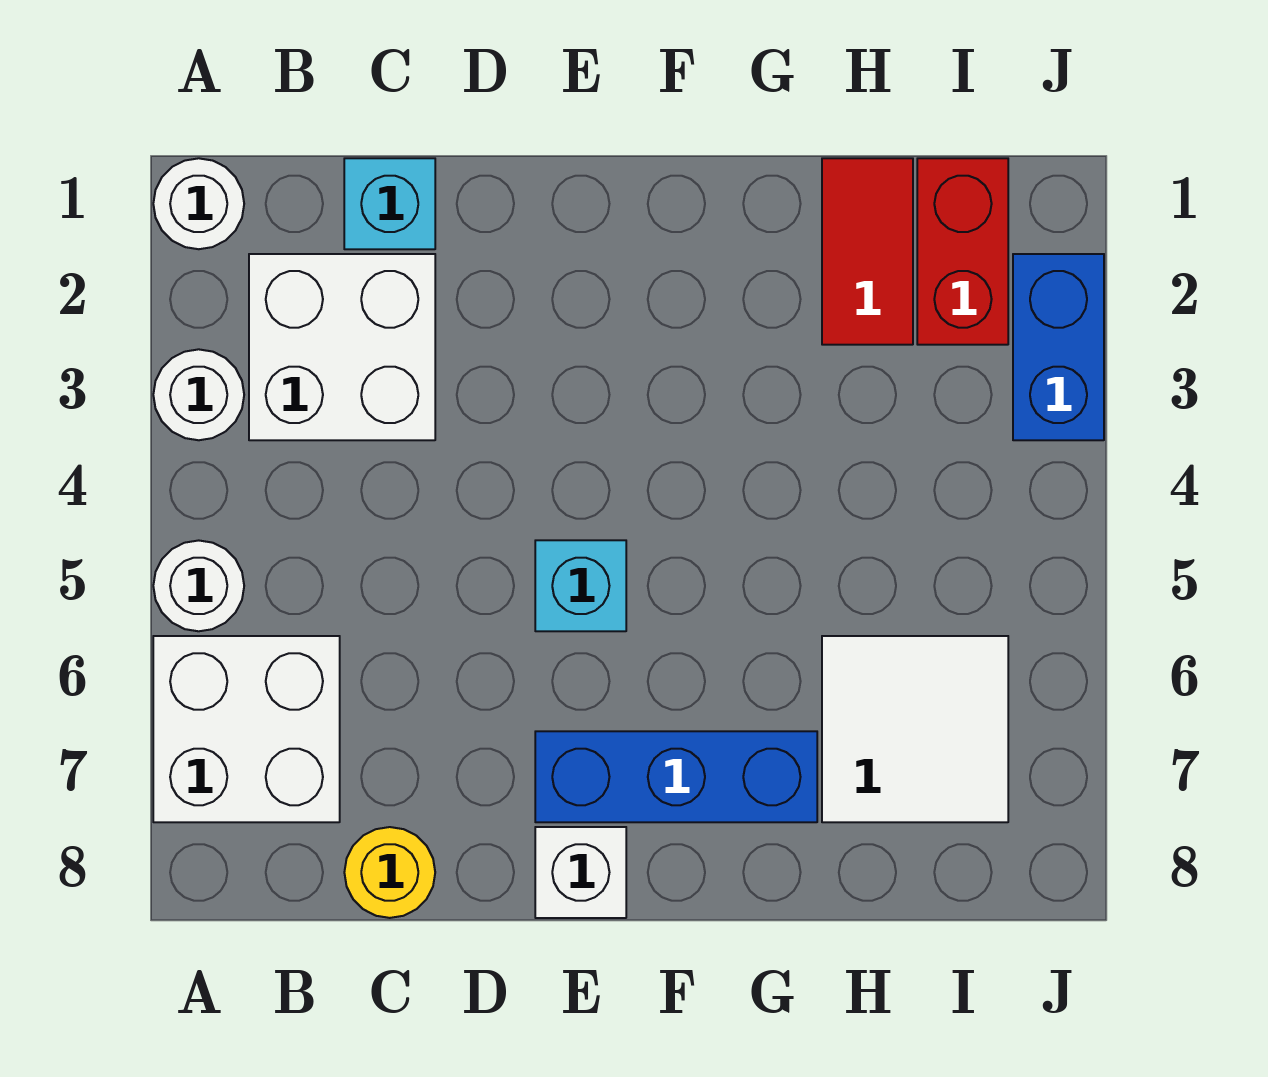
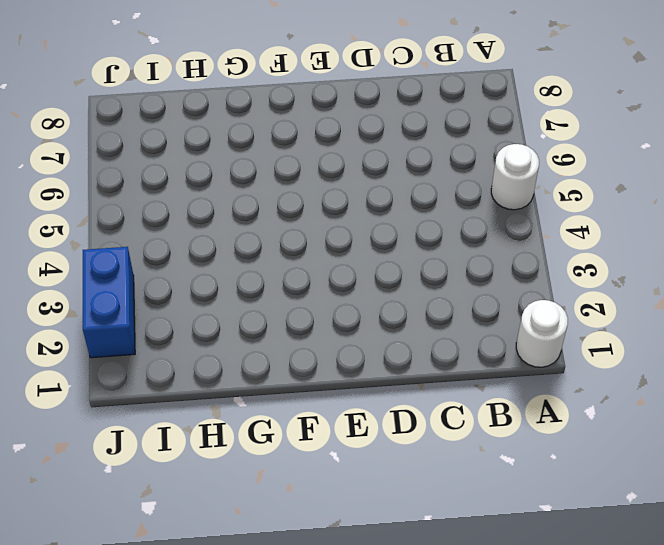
none -> white round brick A3 level 1
none -> white brick A6:B7 level 1
none -> white brick B2:C3 level 1

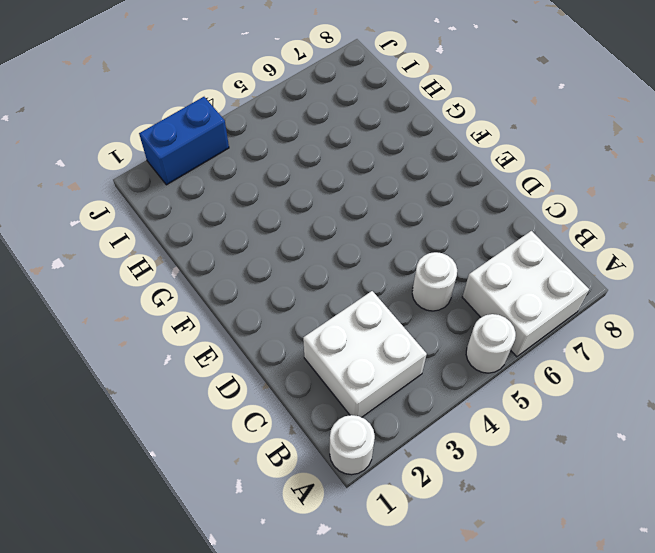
white round brick C5 level 1 -> white round brick A3 level 1
none -> cyan brick C1 level 1
none -> yellow round brick C8 level 1
none -> cyan brick E5 level 1

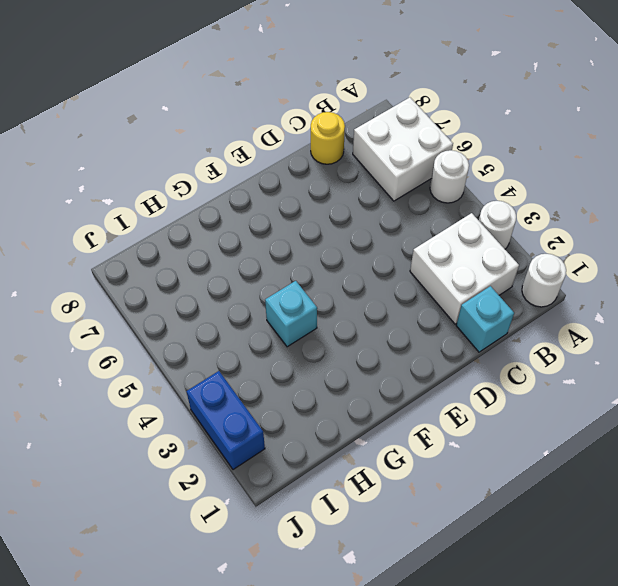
cyan brick G4 level 1 -> cyan brick E5 level 1
none -> blue brick E7:G7 level 1
none -> white brick E8 level 1
none -> red tile H1:H2 level 1

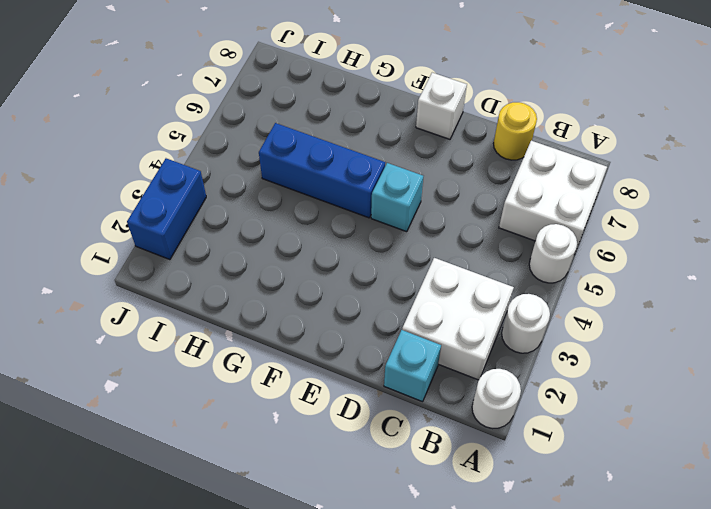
blue brick F5:H5 level 1 -> blue brick E7:G7 level 1
none -> red tile H1:H2 level 1
none -> white tile H6:I7 level 1
none -> red brick I1:I2 level 1

